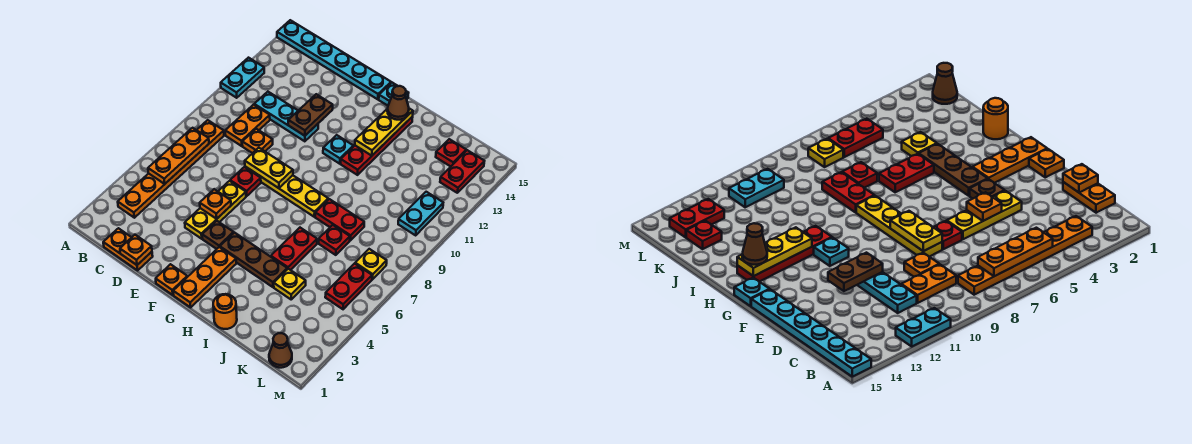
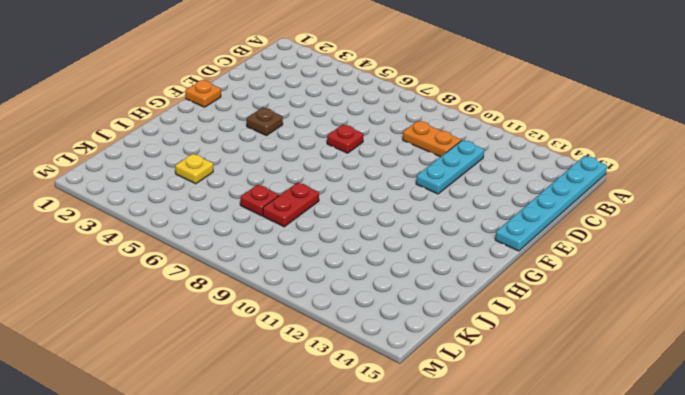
none -> cyan plate A11:A12 level 1
none -> orange plate B3:B8 level 1
none -> orange plate C1:D1 level 1
none -> orange plate D9 level 1

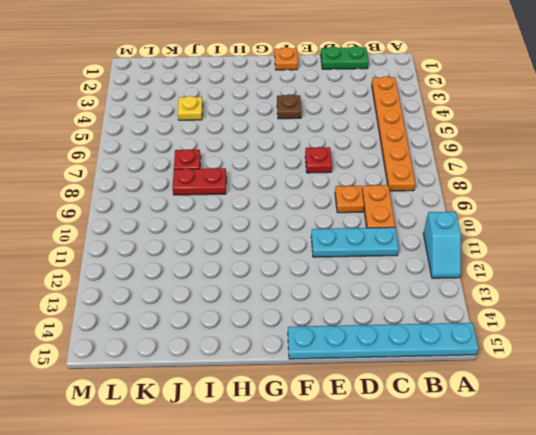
cyan slope A11:A12 level 1 top 11 -> cyan plate A11:A12 level 1
green plate C1:D1 level 1 -> orange plate C1:D1 level 1
none -> yellow plate E4:E6 level 1
none -> yellow plate E8:H8 level 1
none -> orange plate G1:G3 level 1
none -> brown plate G4:I4 level 1

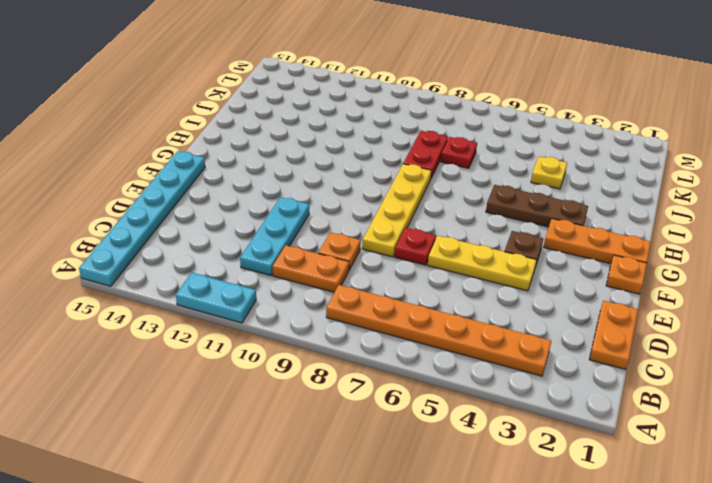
brown plate H3:H5 level 1 -> brown plate G4:I4 level 1
none -> cyan plate G11 level 1
none -> cyan plate G15 level 1
none -> red plate H11:H14 level 1
none -> orange round brick I1 level 1

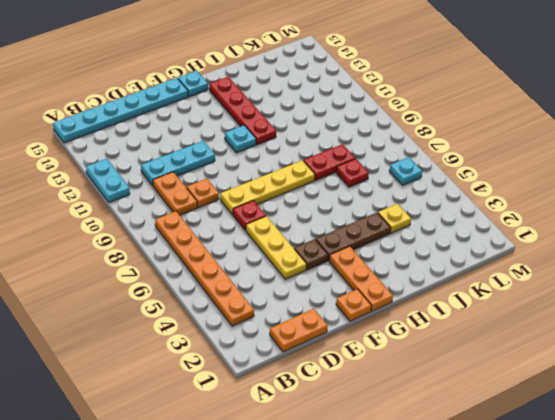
cyan plate L6 level 1 -> red plate L5:L6 level 1
none -> orange round brick I1 level 1
none -> red plate I5:I6 level 1
none -> red plate K14 level 1
none -> brown cone L1 level 1

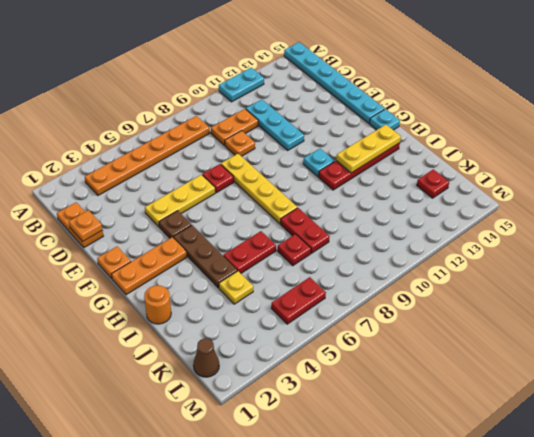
none -> yellow plate L7 level 1
none -> cyan plate L10:L11 level 1
none -> red plate L13:L14 level 1
none -> orange plate B5:B7 level 2

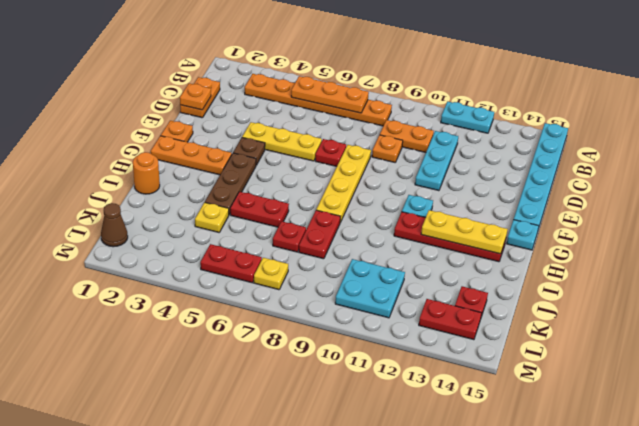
cyan plate K10:L11 level 1 -> cyan plate L10:L11 level 1
none -> orange plate E5 level 2
none -> yellow plate E8:F8 level 2
none -> brown plate E11:E12 level 2
none -> brown cone H14 level 3

